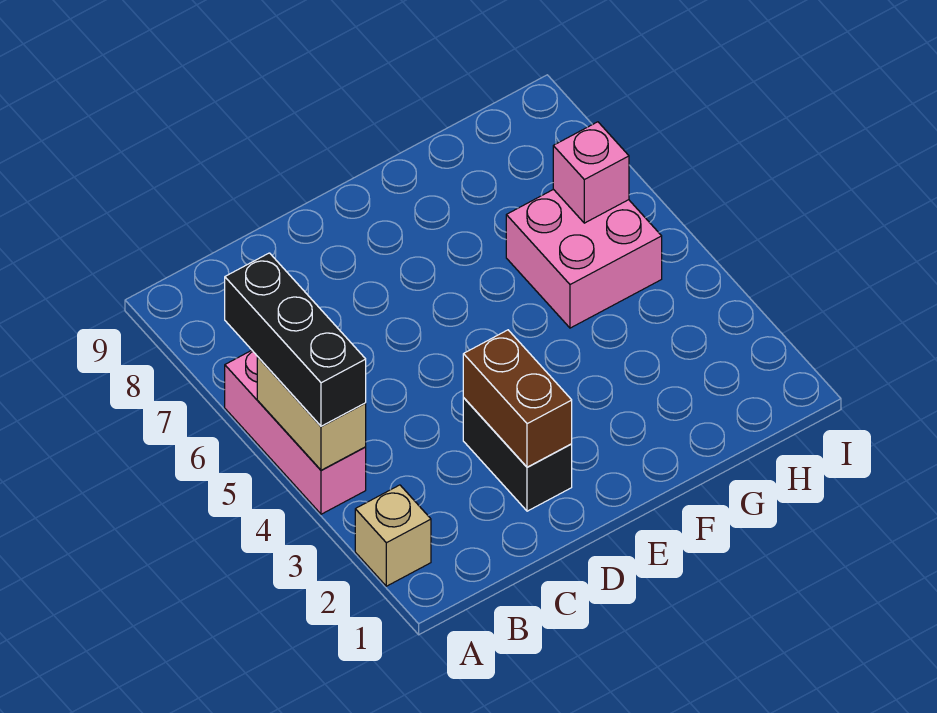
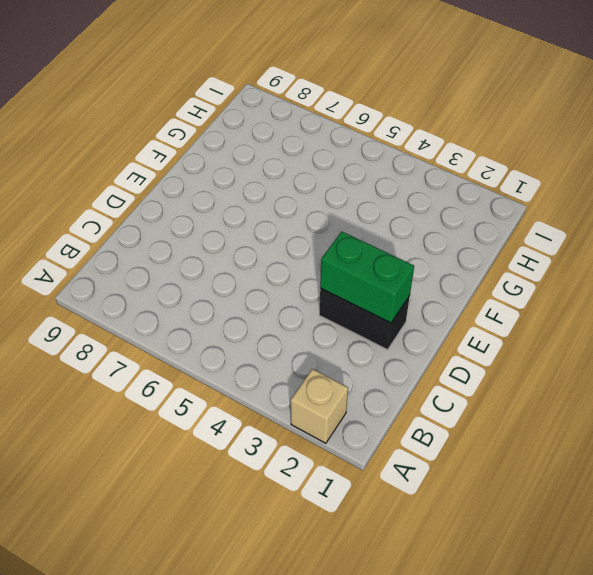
green brick D2:D3 level 2 -> brown brick D2:D3 level 2
none -> pink brick A4:A6 level 1
none -> pink brick G5:H6 level 1

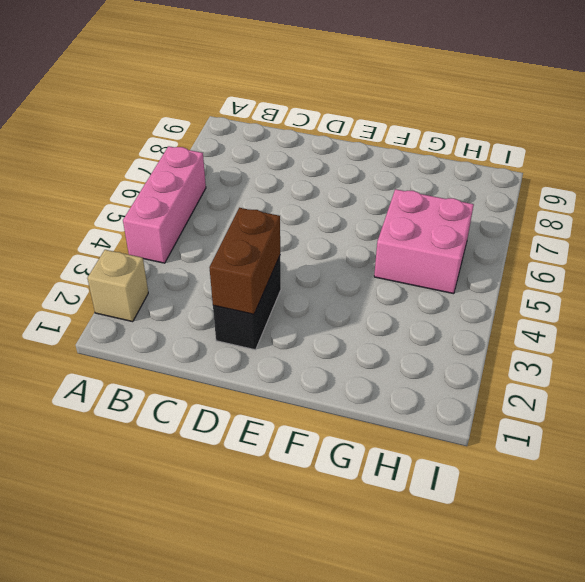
none -> tan brick A4:A5 level 2
none -> pink brick H6 level 2

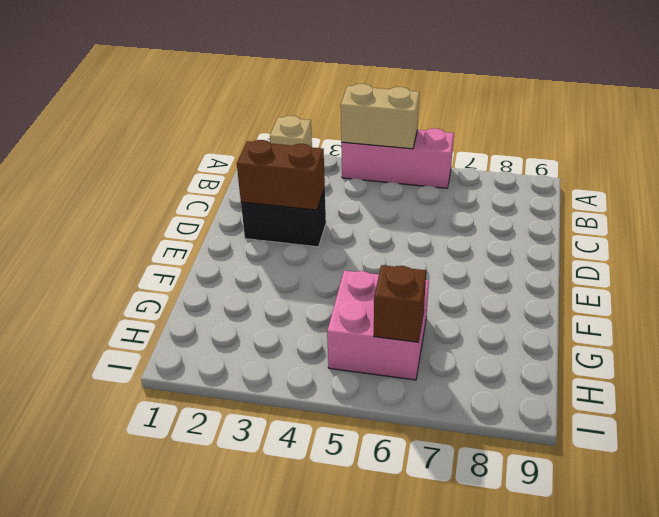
brown brick H6 level 2 -> pink brick H6 level 2
none -> black brick A4:A6 level 3

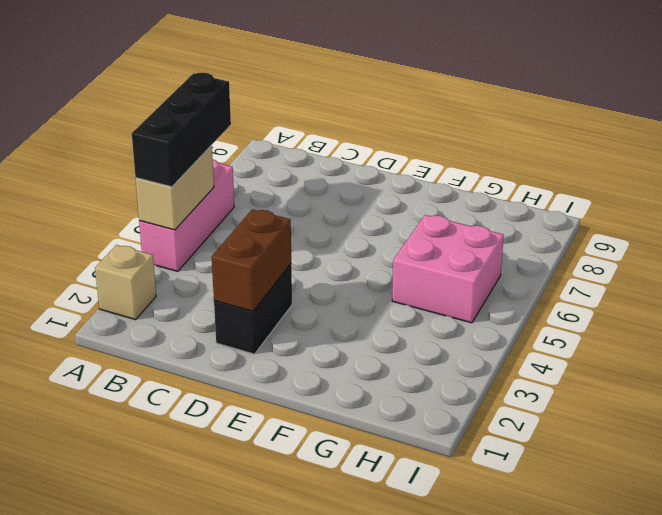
none -> pink brick H6 level 2

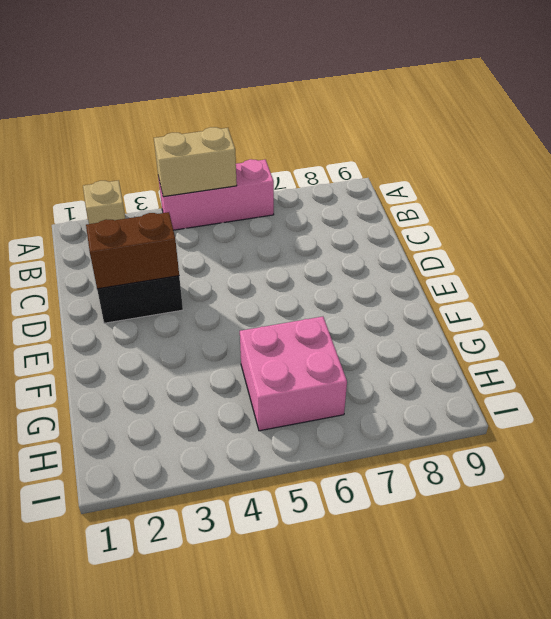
none -> pink brick H6 level 2
none -> black brick A4:A6 level 3

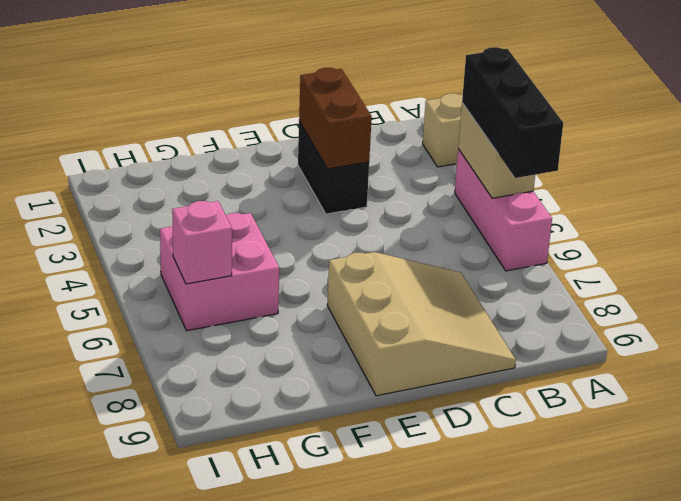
tan slope C7:E9 level 1 top E -> none

